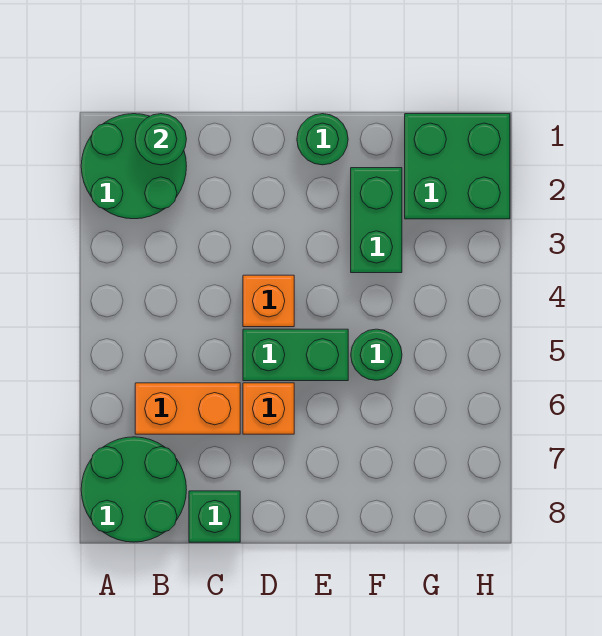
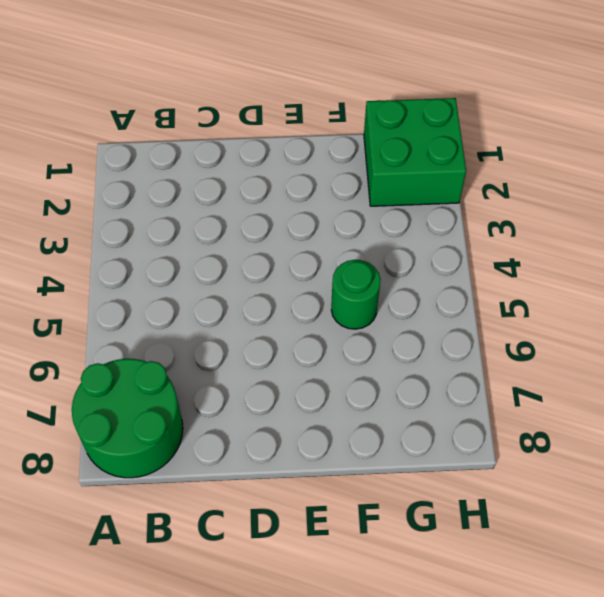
none -> green round brick A1:B2 level 1
none -> orange brick B6:C6 level 1
none -> green brick C8 level 1

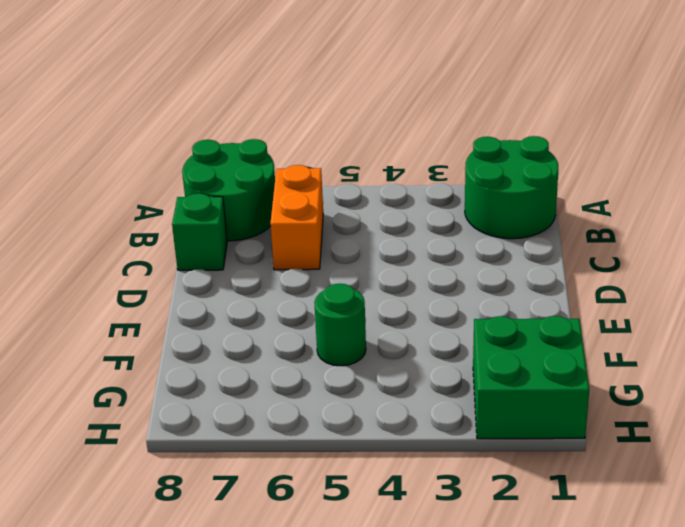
none -> orange brick D4 level 1
none -> green brick D5:E5 level 1
none -> orange brick D6 level 1

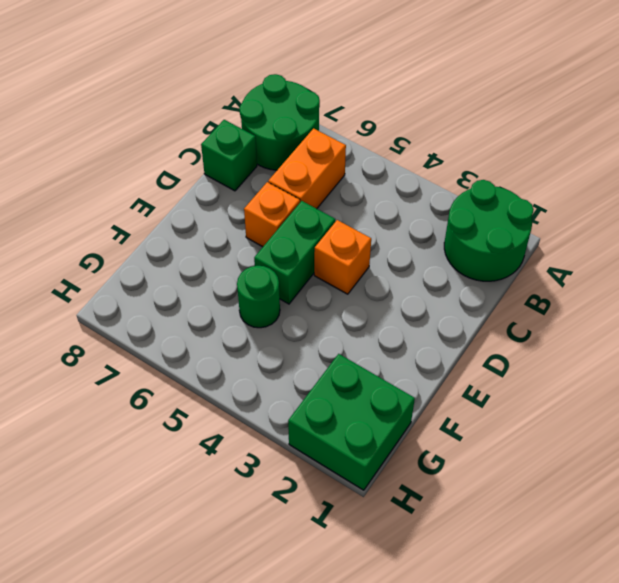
none -> green round brick E1 level 1
none -> green brick F2:F3 level 1
none -> green round brick B1 level 2

